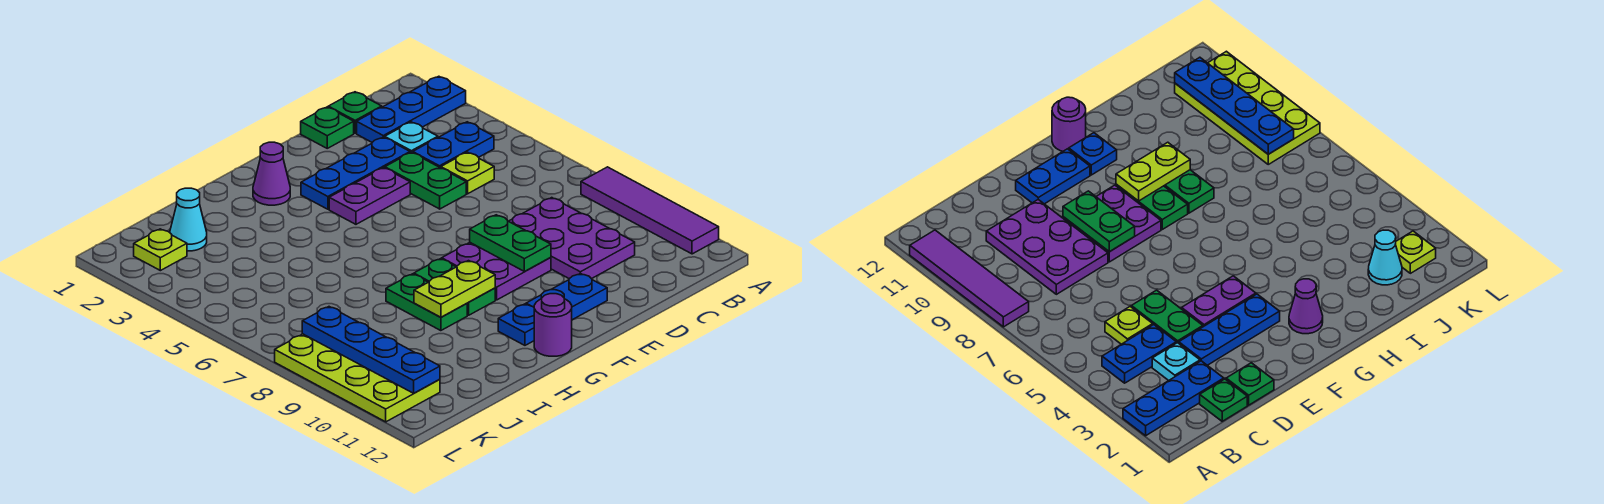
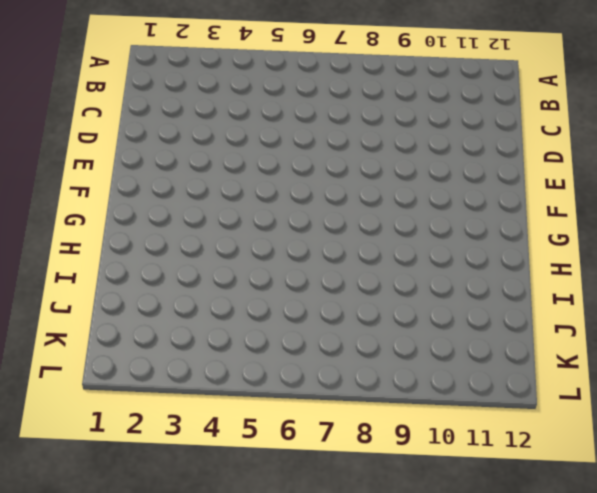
none -> blue plate A2:C2 level 1
none -> purple tile A8:A11 level 1
none -> blue plate B4:C4 level 1

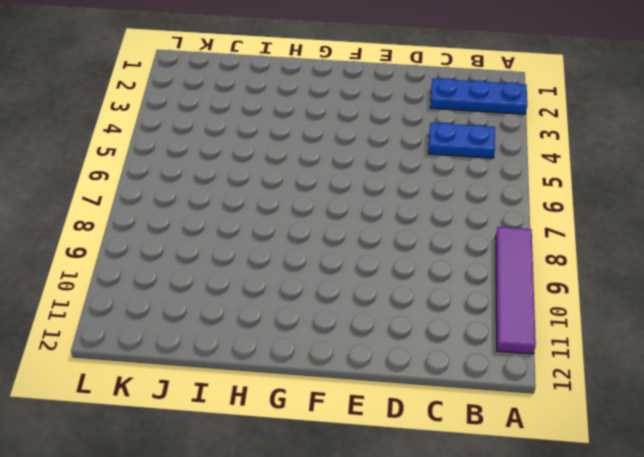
none -> green plate C1 level 1
none -> cyan plate C3 level 1
none -> lime plate C5 level 1

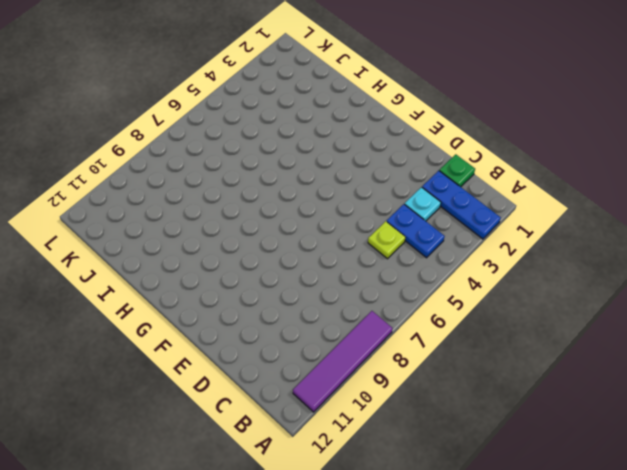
none -> purple plate C8:D10 level 1
none -> green plate D1 level 1
none -> blue plate D3:F3 level 1

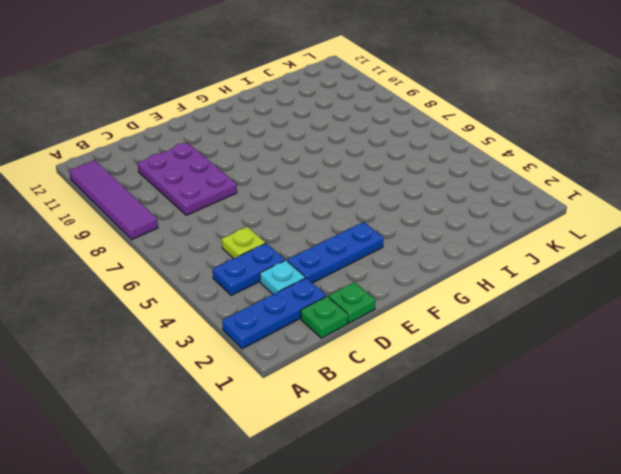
none -> green plate D4:D5 level 1
none -> purple plate E4:F4 level 1
none -> purple plate E8:F9 level 1

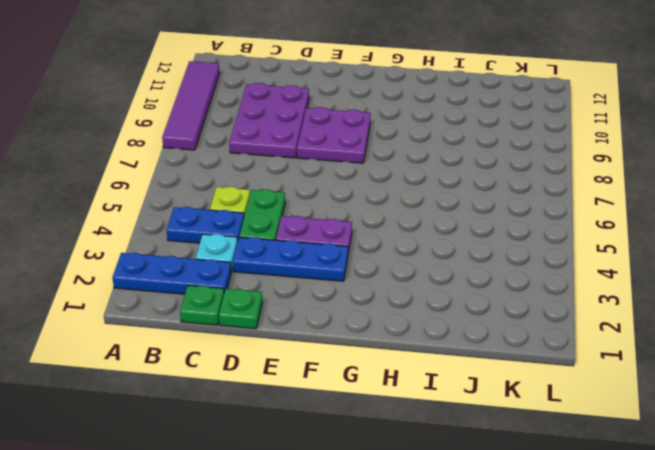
none -> blue plate E11:F11 level 1
none -> purple cone G2 level 1
none -> green plate G8:G9 level 1

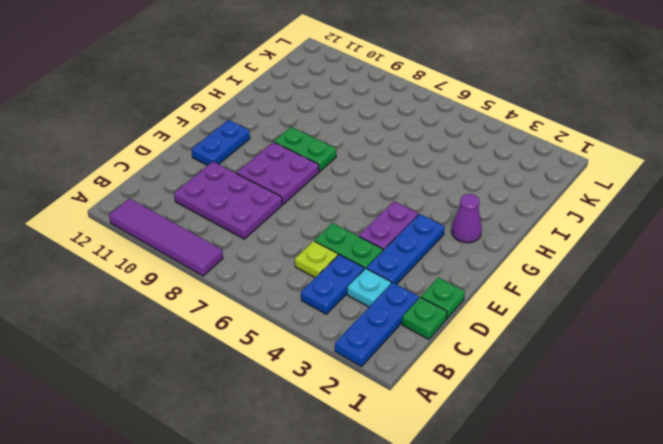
none -> blue plate G11 level 1
none -> purple round brick G12 level 1
none -> green plate H8:H9 level 1

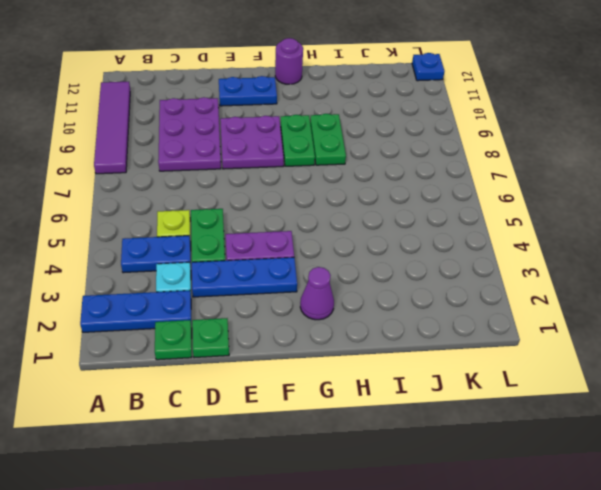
blue plate L12 level 1 -> blue plate G11 level 1
none -> cyan cone J2 level 1
none -> lime plate K2 level 1
none -> lime plate K8:L11 level 1

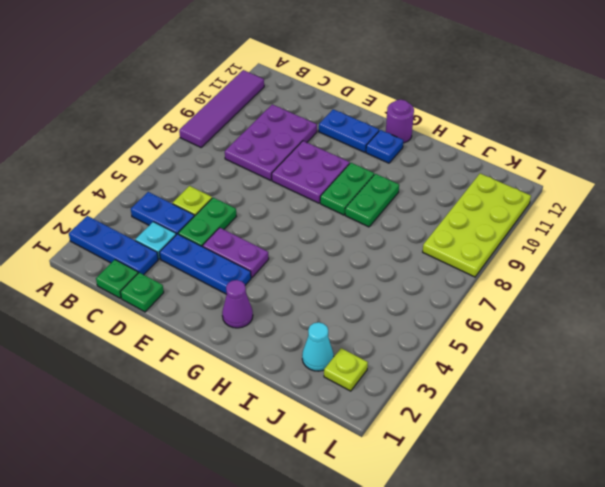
none -> green plate E8:E9 level 2
none -> lime plate G9:H9 level 2
none -> blue plate K8:K11 level 2

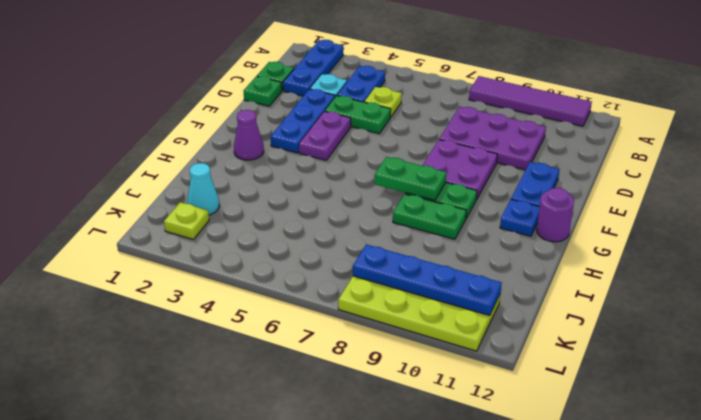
green plate G7:G8 level 2 -> green plate E8:E9 level 2
none -> lime plate G9:H9 level 2

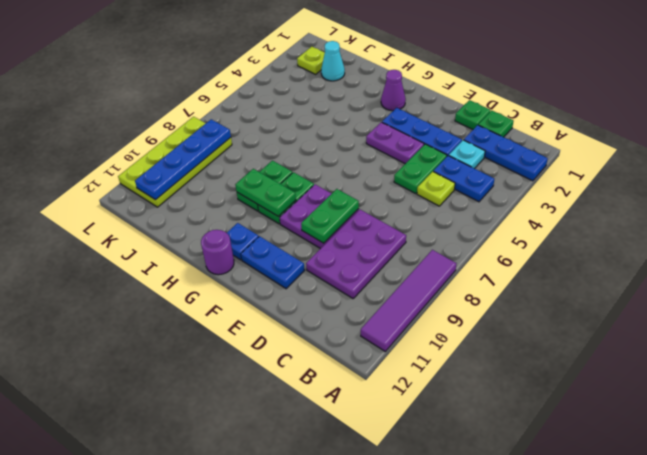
green plate G9:H9 level 2 -> lime plate G9:H9 level 2

